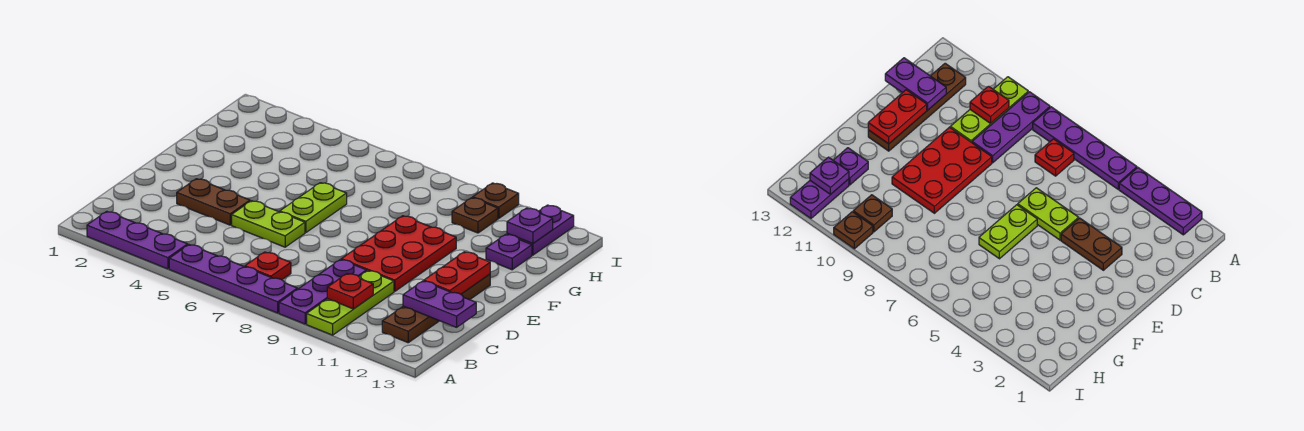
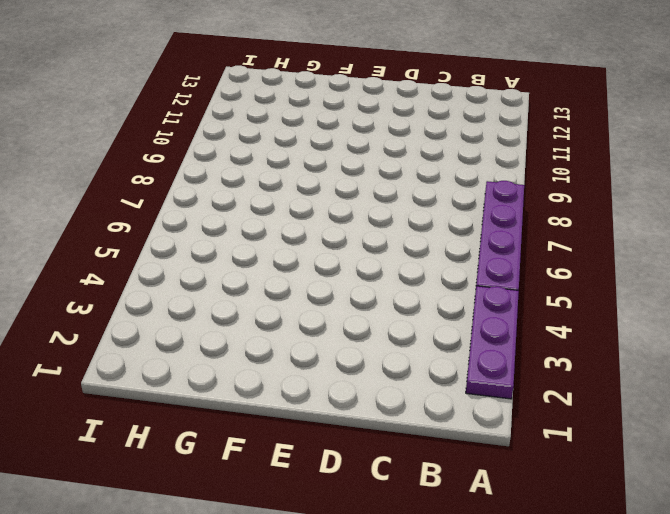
none -> purple plate A9:C9 level 1
none -> lime plate A10:C10 level 1
none -> red plate B7 level 1

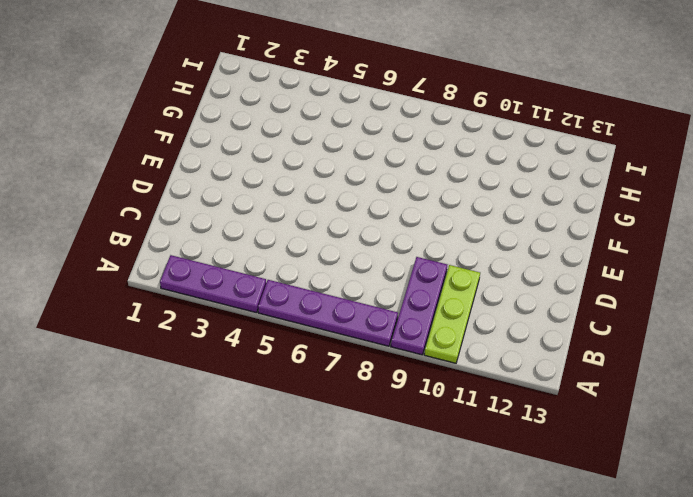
none -> red plate B7 level 1
none -> brown plate B12:E12 level 1
none -> brown plate D3:D4 level 1

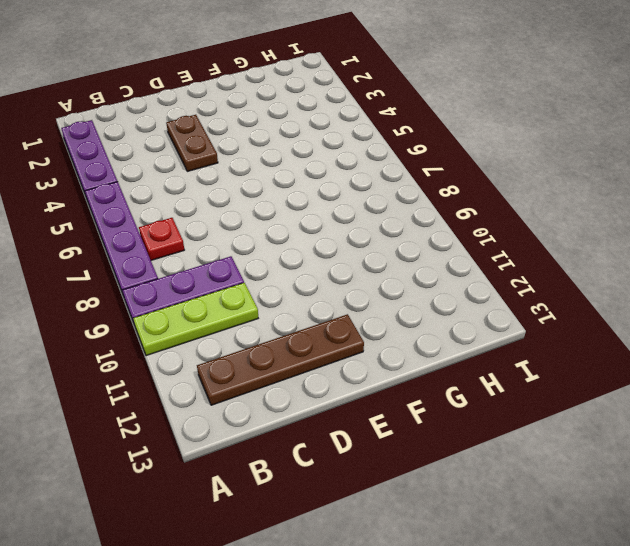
none -> lime plate D5:D6 level 1
none -> red plate D9:F10 level 1
none -> lime plate E6:F6 level 1

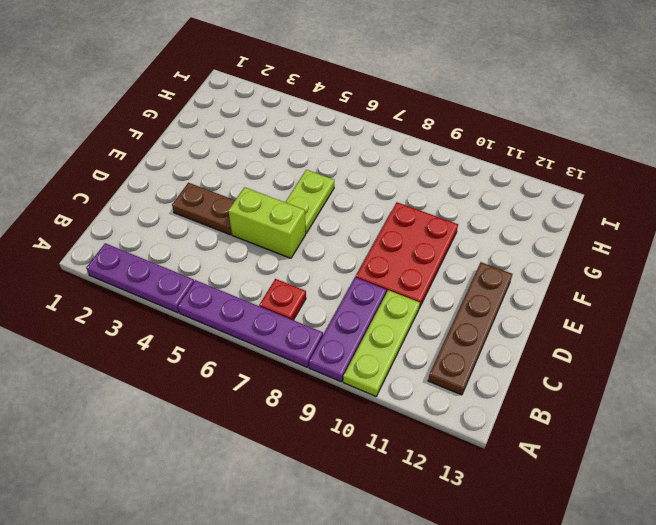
lime brick D5:D6 level 1 -> lime plate D5:D6 level 1
none -> purple plate G12 level 1
none -> brown plate H10 level 1
none -> purple plate H12:I12 level 1

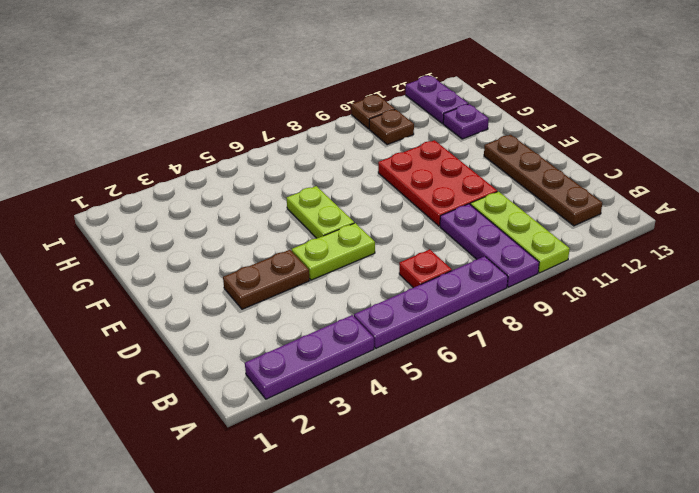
none -> red plate B10 level 2
none -> purple plate C12:C13 level 2
none -> red plate D12:E12 level 2

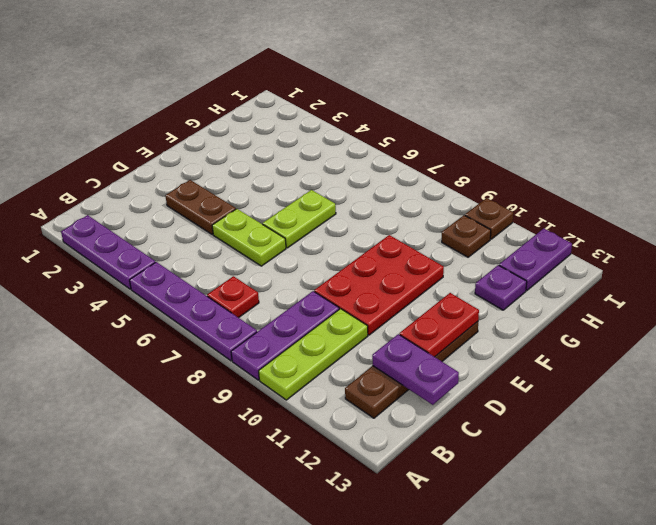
none -> red plate B10 level 2
none -> purple plate H12 level 2

